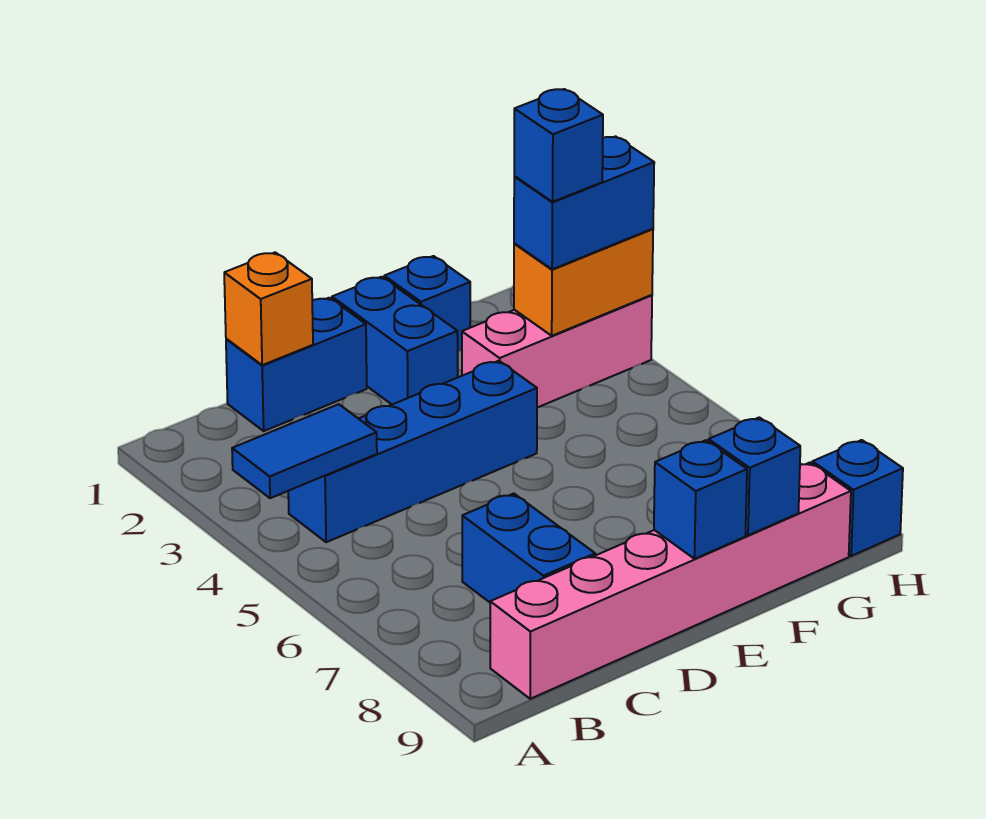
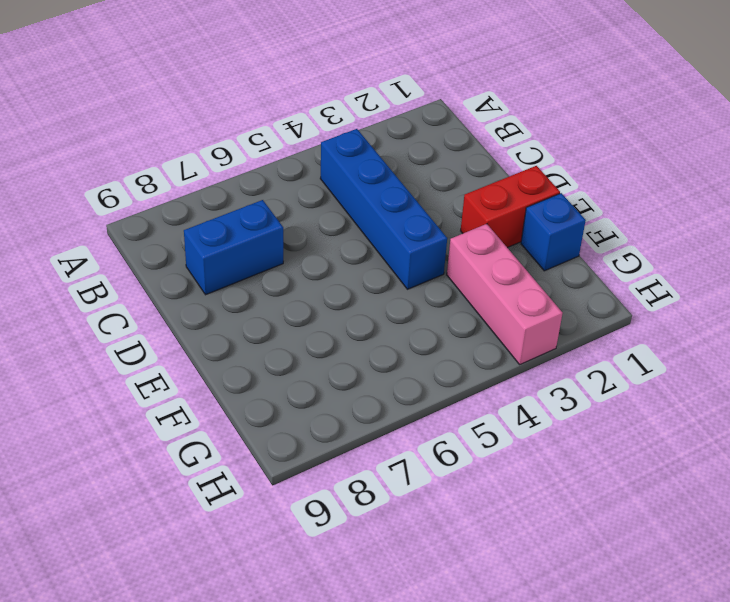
red brick E1:E2 level 1 -> blue brick E1:E2 level 1
none -> pink brick B9:G9 level 1
none -> blue brick C1:D1 level 1
none -> blue brick H9 level 1

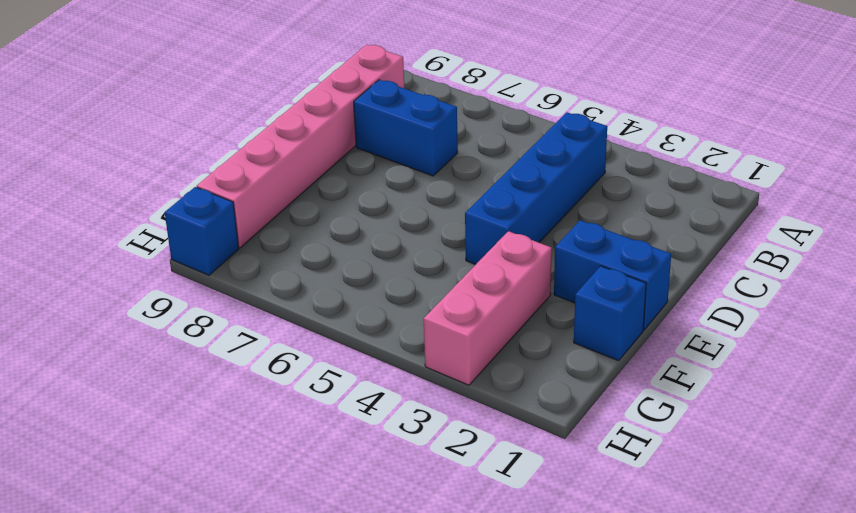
none -> blue brick C1:D1 level 1
none -> blue tile A4:B4 level 2
none -> orange brick C1 level 2

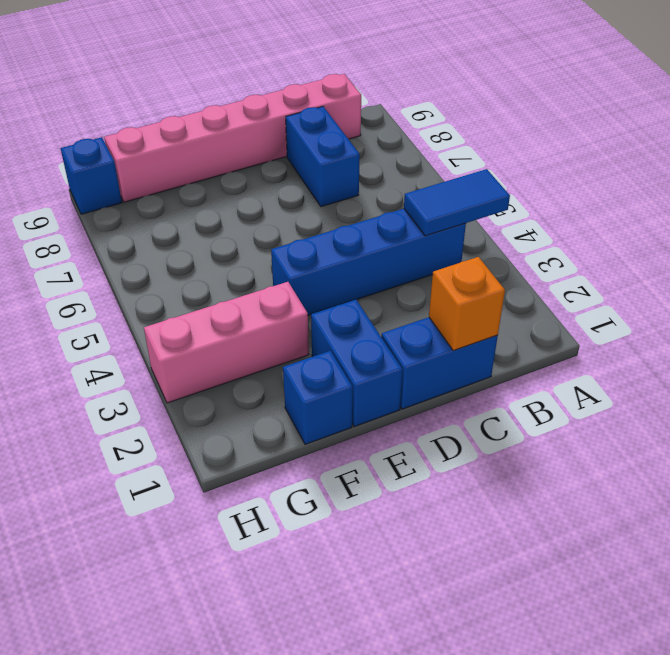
none -> blue brick E9 level 2
none -> blue brick F9 level 2
none -> orange brick G3:H3 level 2

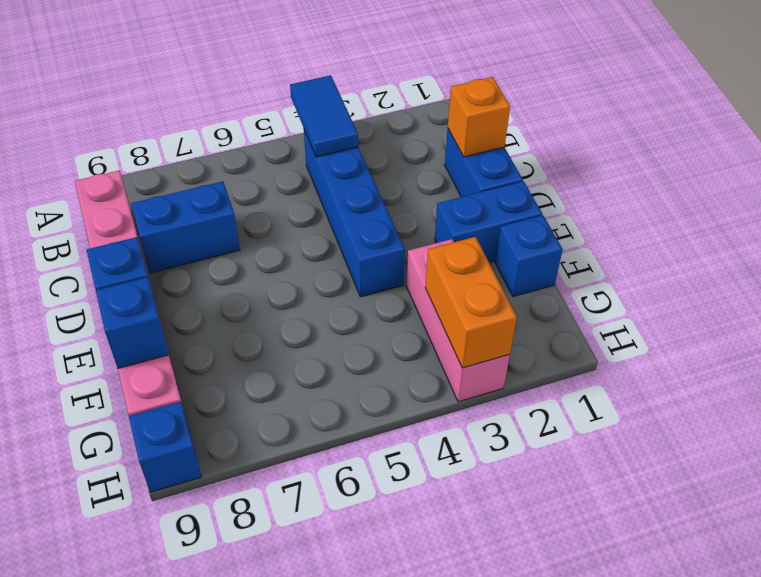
none -> blue brick G3:H3 level 3
none -> blue brick G3 level 4

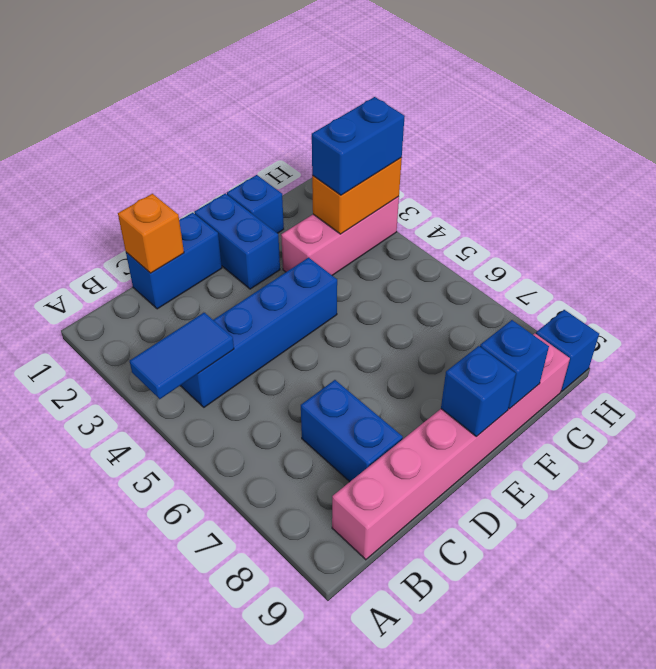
none -> blue brick G3 level 4

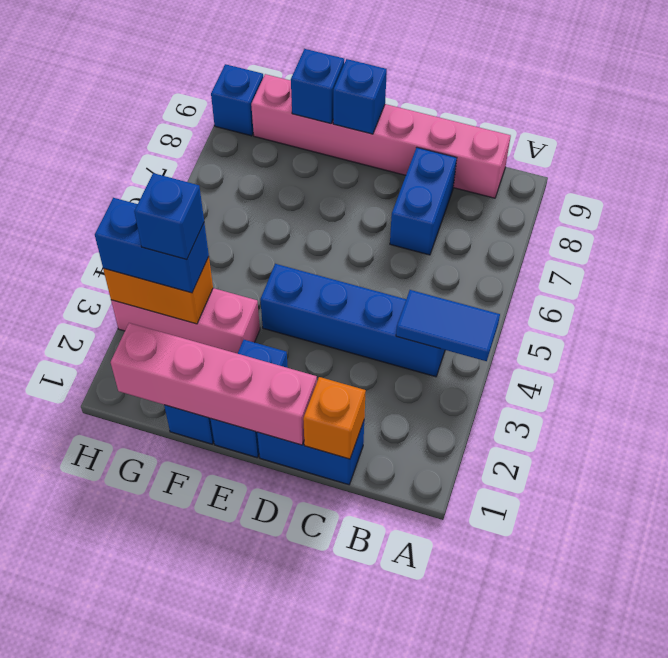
pink brick D1:G1 level 2 -> none

